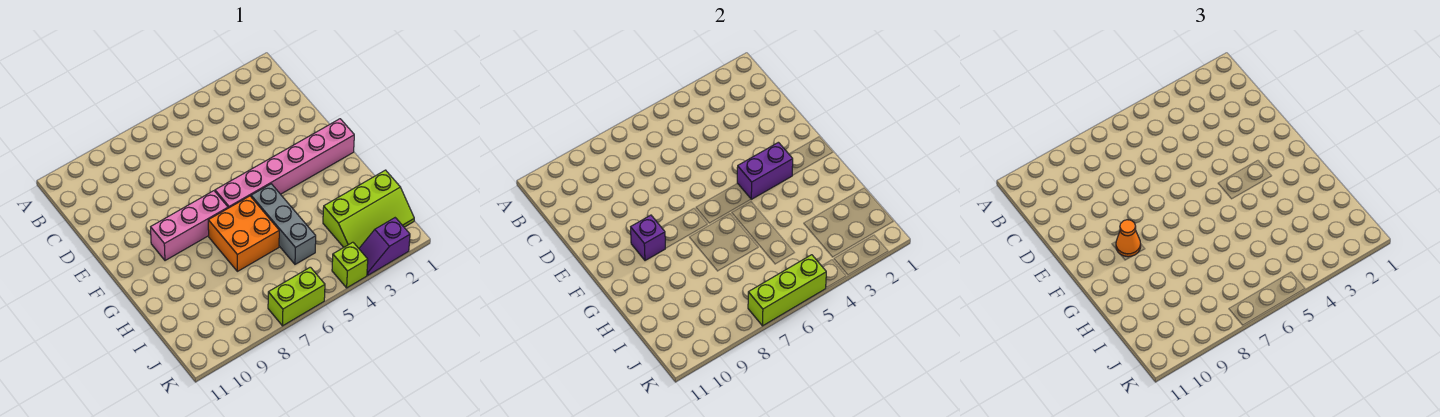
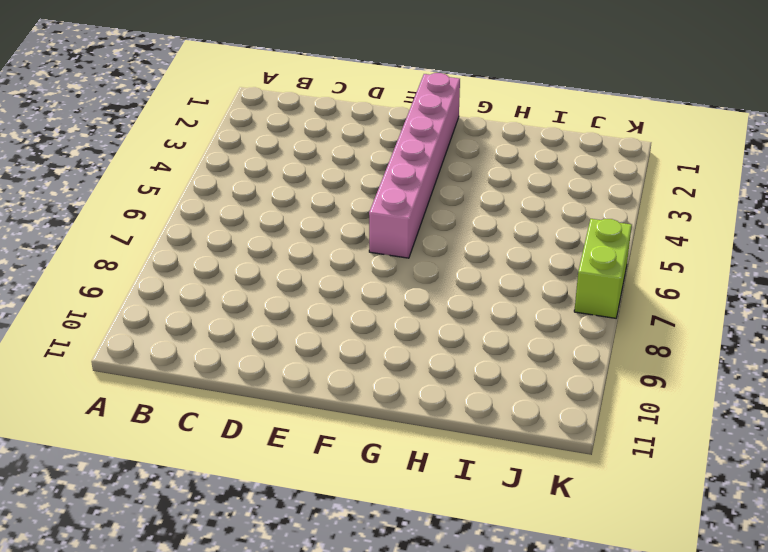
none -> pink brick F7:F9 level 1
none -> grey brick G5:I5 level 1
none -> orange brick G6:H7 level 1

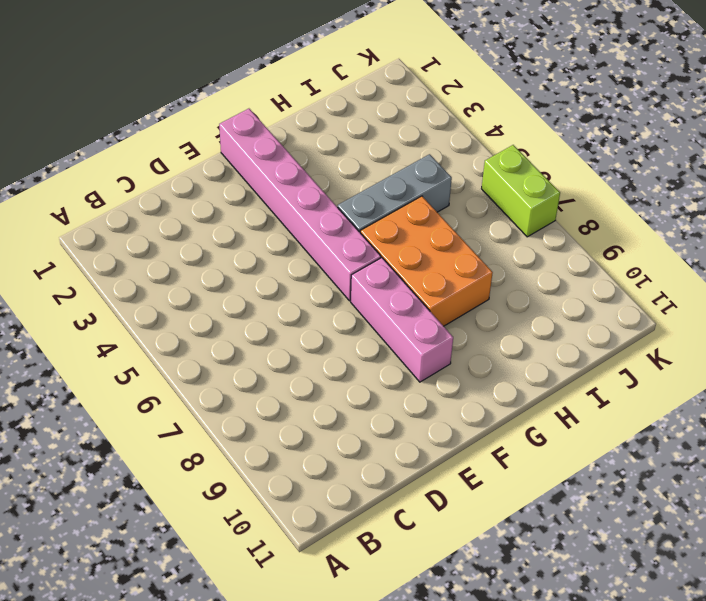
orange brick G6:H8 level 1 -> orange brick G6:H7 level 1
none -> lime slope I1:J3 level 1 top I
none -> purple slope K2:K3 level 1 top 2
none -> lime brick K4 level 1

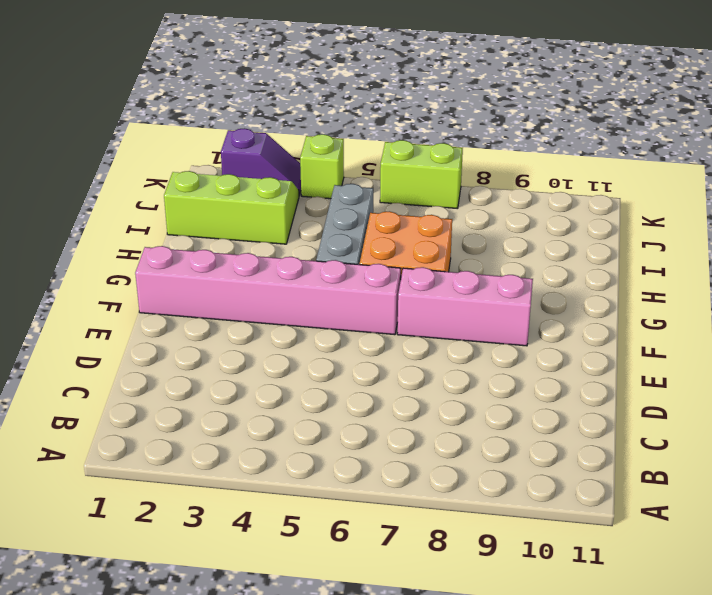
none -> purple brick F3:F4 level 2
none -> purple brick F9 level 2
none -> lime brick K5:K7 level 2

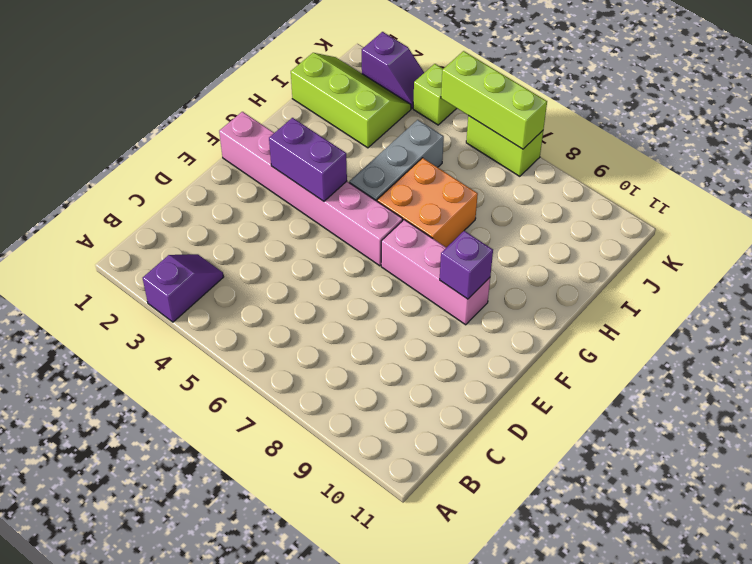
purple slope A3:B3 level 1 top A -> none
none -> orange cone F9 level 3

